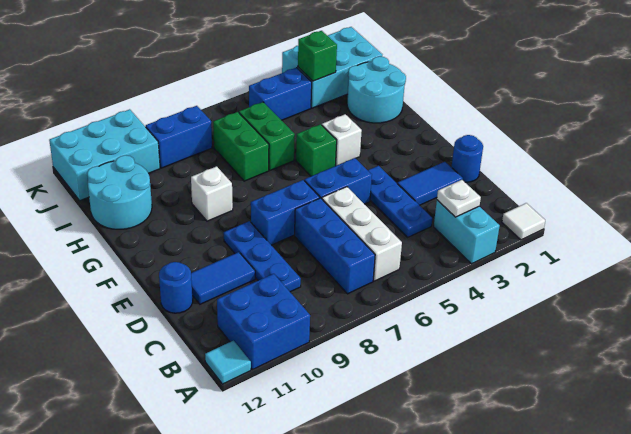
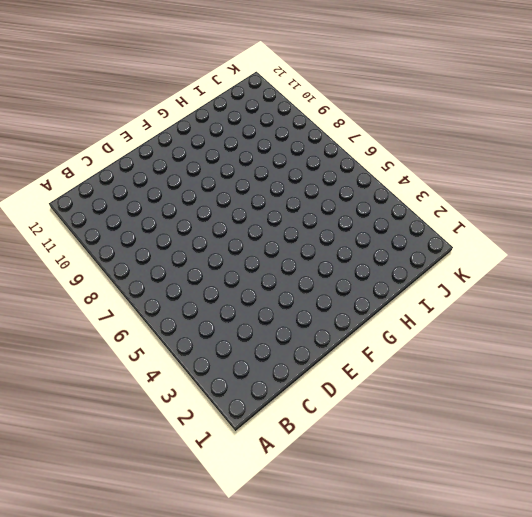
none -> white tile A1 level 1
none -> cyan brick A3:B3 level 1
none -> blue brick A10:B11 level 1

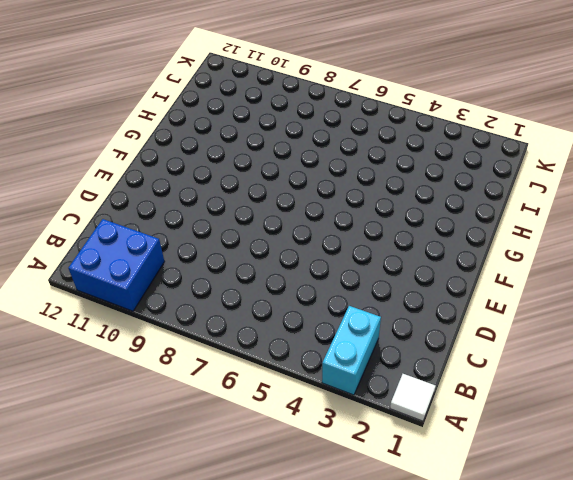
none -> cyan tile A12 level 1
none -> white brick B6:D6 level 1
none -> blue brick B7:D7 level 1

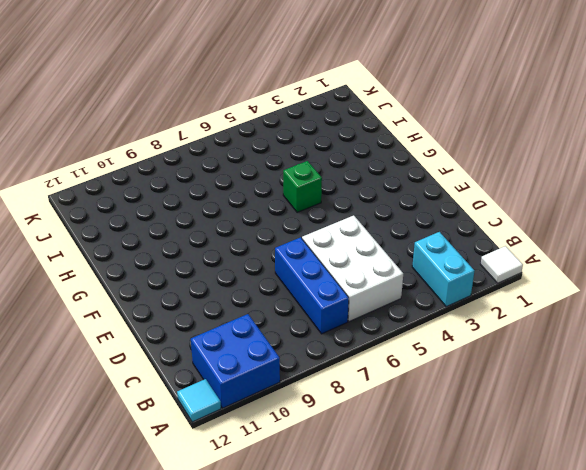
white brick B5:D6 level 1 -> white brick B6:D6 level 1
none -> blue plate C4:E4 level 1
none -> blue plate C9:E9 level 1
none -> blue round brick D1 level 1

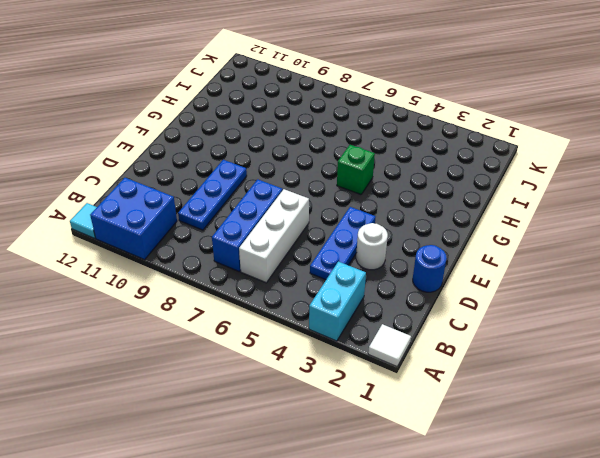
white round brick D3 level 1 -> blue tile D2:D3 level 1
none -> blue tile D10:D11 level 1
none -> blue round brick D12 level 1
none -> blue brick E5:E6 level 1

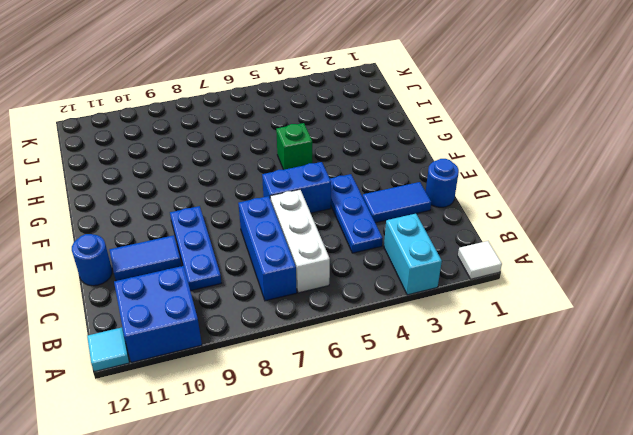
none -> blue brick E7:E8 level 1
none -> white brick G4 level 1
none -> white brick G9 level 1

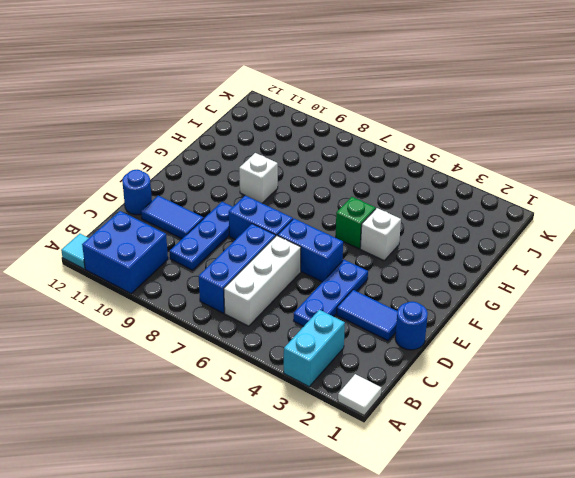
none -> cyan round brick H1:I2 level 1
none -> green brick H6:I6 level 1
none -> green brick H7:I7 level 1

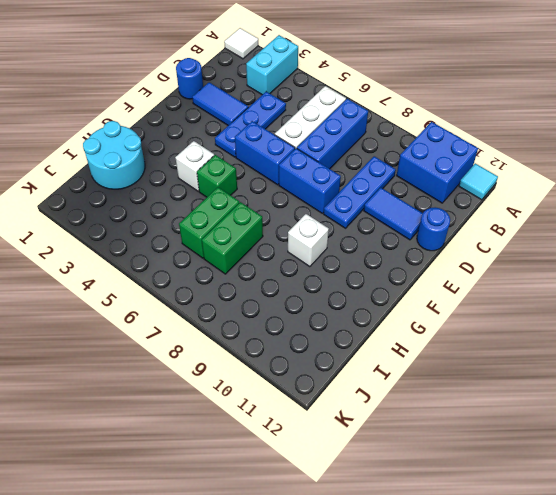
none -> cyan round brick H11:I12 level 1
none -> cyan brick J1:K3 level 1
none -> blue brick J4:J5 level 1

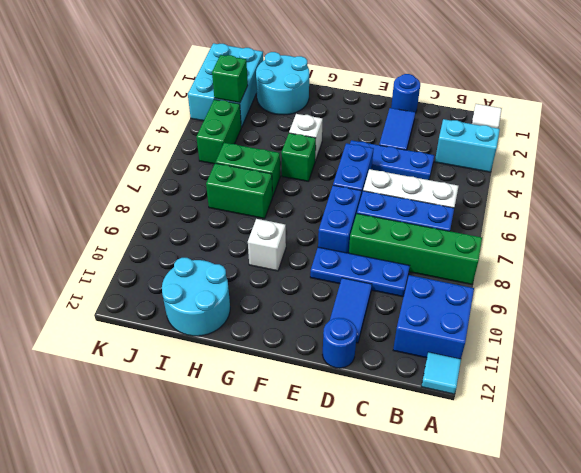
green brick A8:D8 level 1 -> none
green brick J4:J5 level 1 -> blue brick J4:J5 level 1
none -> blue brick J8:J9 level 1
none -> cyan brick J10:K12 level 1
none -> white plate B3 level 2

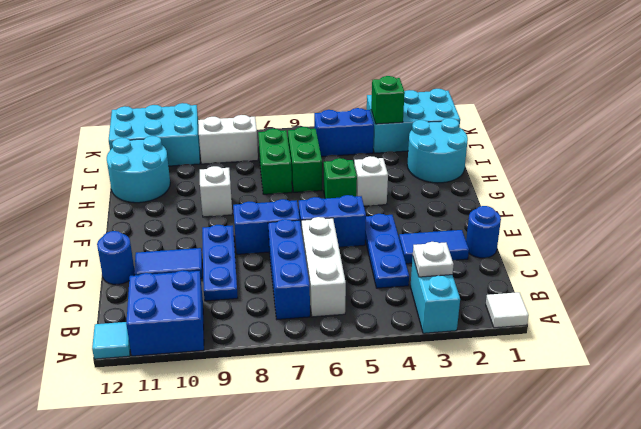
white brick J8:J9 level 1 -> blue brick J8:J9 level 1

